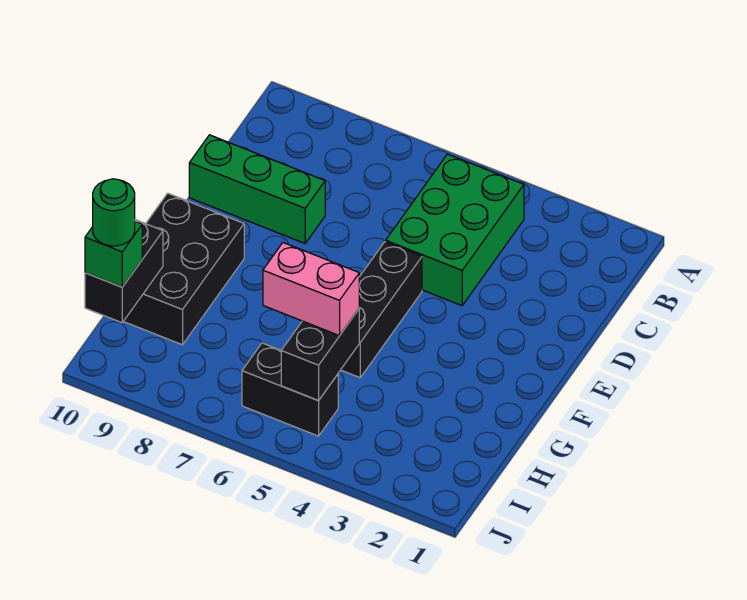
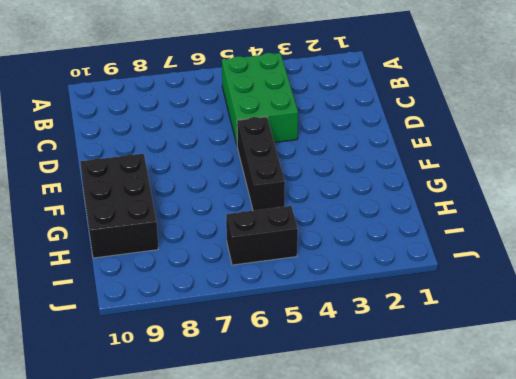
none -> green brick D8:D10 level 1
none -> black brick H5:I5 level 2

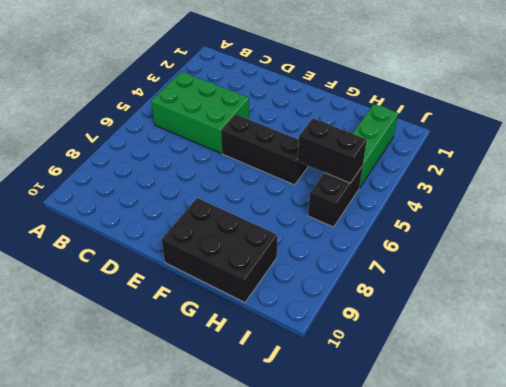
green brick I2:I4 level 1 -> green brick D8:D10 level 1
none -> black brick H10:I10 level 2
none -> pink brick H5:H6 level 3

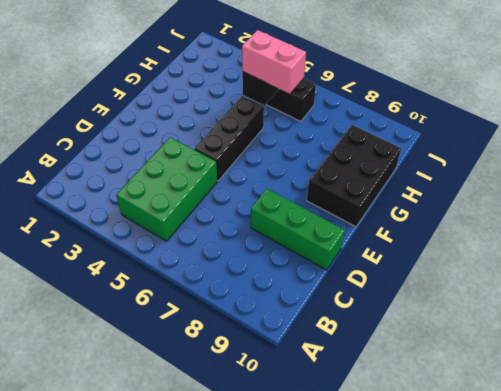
none -> black brick H10:I10 level 2
none -> green brick I10 level 3

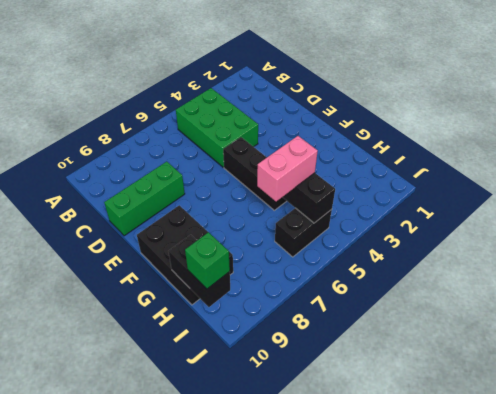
none -> green round brick I10 level 4

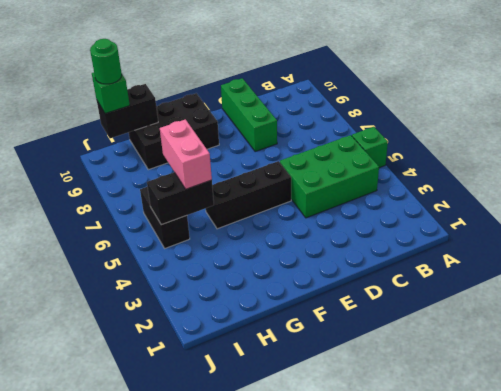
green brick A5 level 1 -> none

